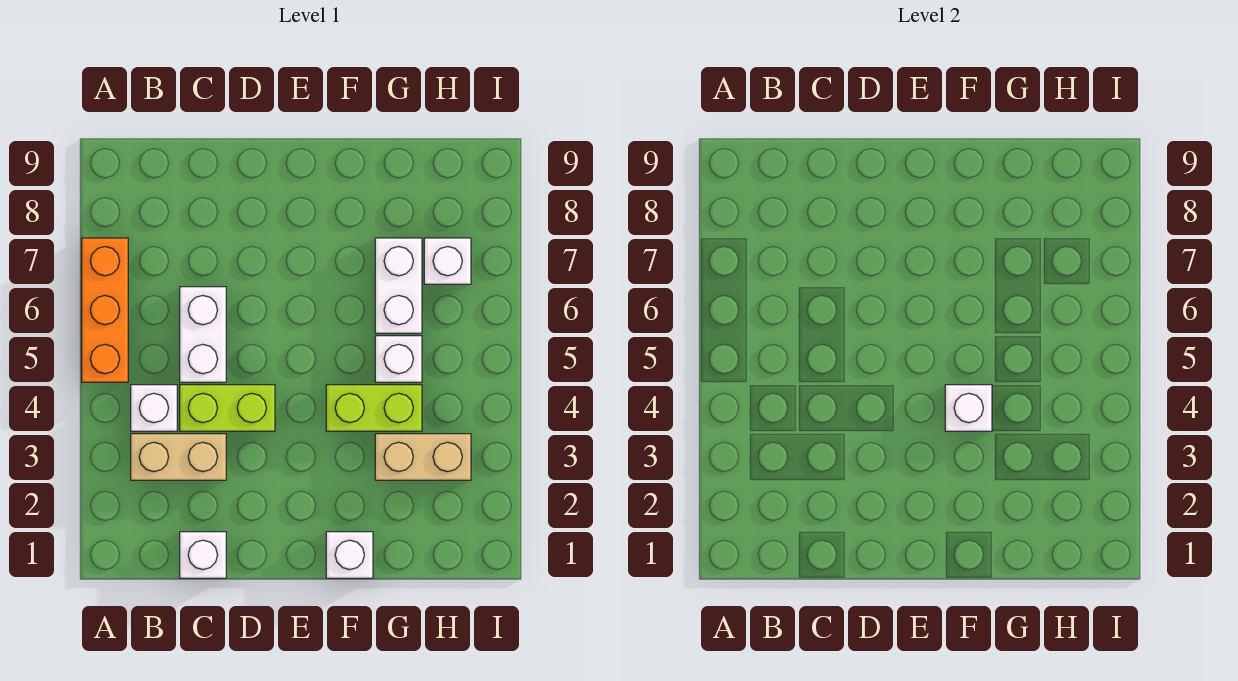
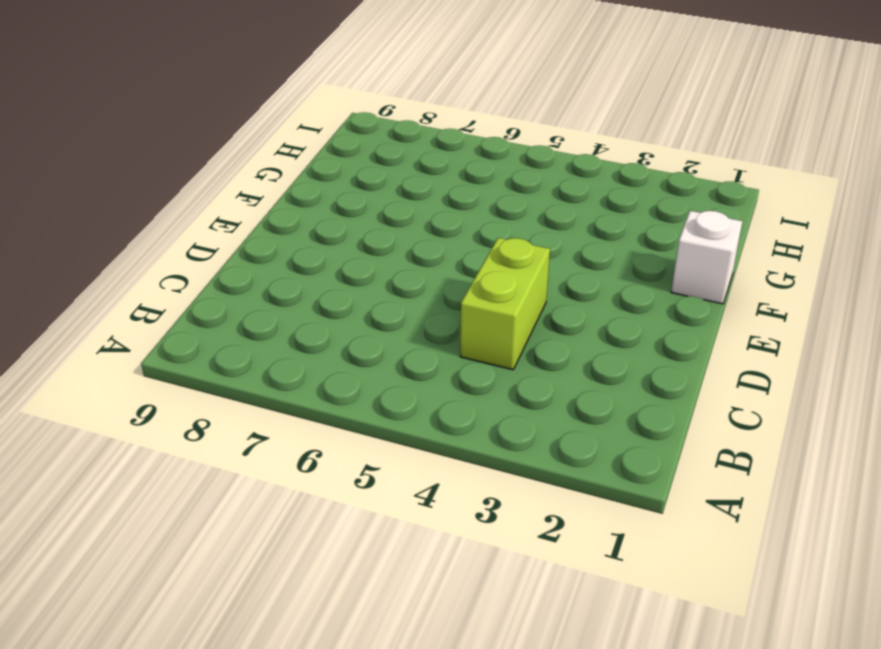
none -> orange brick A5:A7 level 1
none -> tan brick B3:C3 level 1
none -> white brick B4 level 1

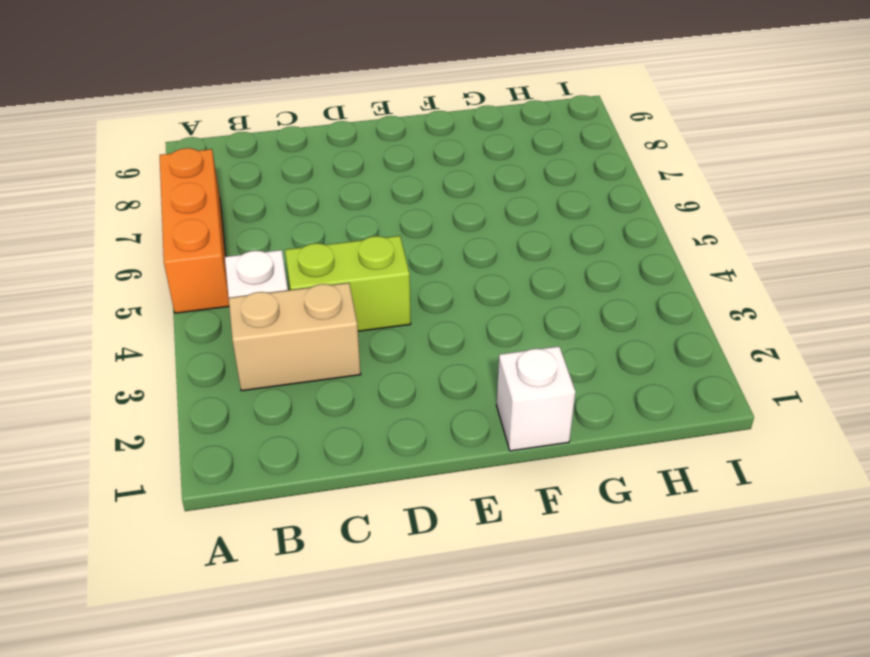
none -> white brick C1 level 1
none -> white brick C5:C6 level 1
none -> lime brick F4:G4 level 1

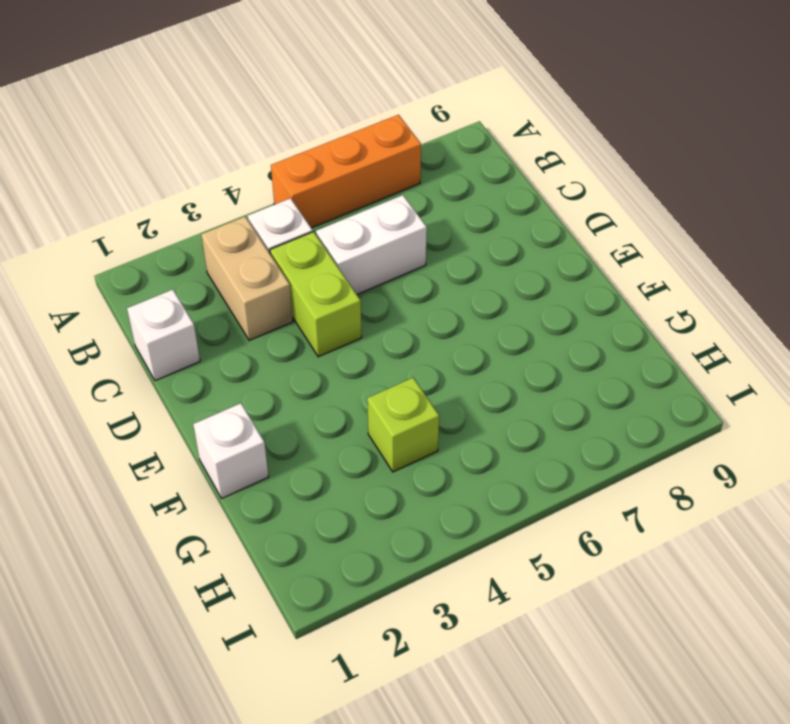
lime brick G4 level 1 -> lime brick F4:G4 level 1
none -> tan brick G3:H3 level 1
none -> white brick G5 level 1
none -> white brick G6:G7 level 1

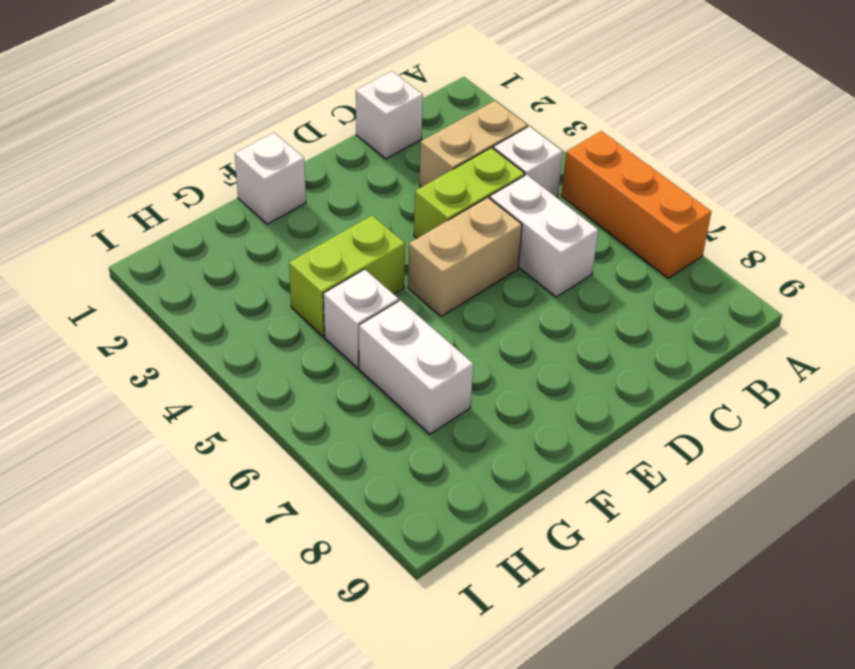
tan brick D5:E5 level 1 -> tan brick G3:H3 level 1
none -> white brick H7 level 1
none -> white brick F4 level 2

